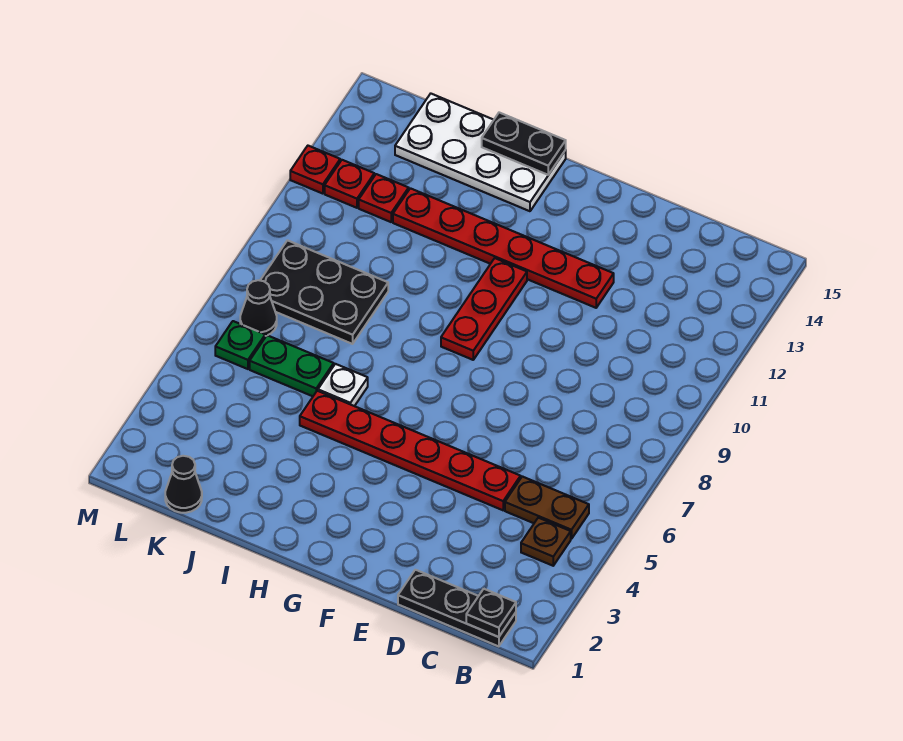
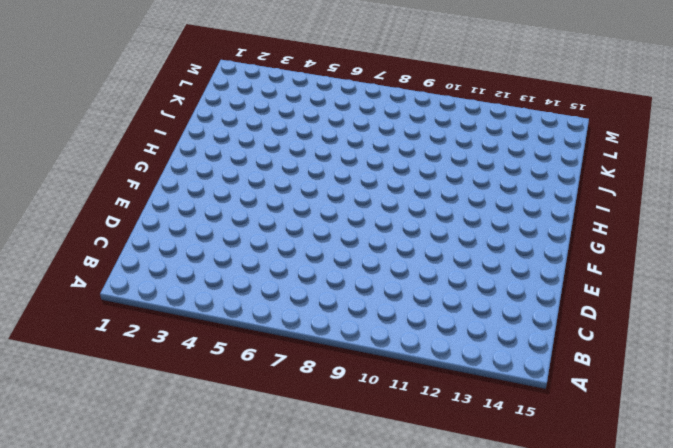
none -> black plate B1:D1 level 1
none -> brown plate B4 level 1
none -> brown plate B5:C5 level 1

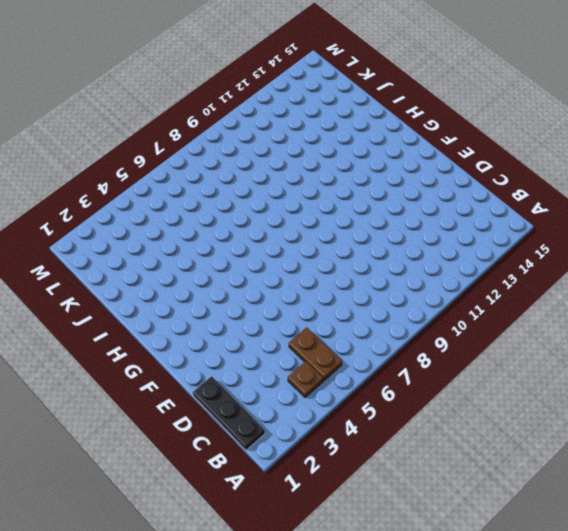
none -> red plate D5:I5 level 1
none -> red plate E12:J12 level 1
none -> red plate G9:G11 level 1

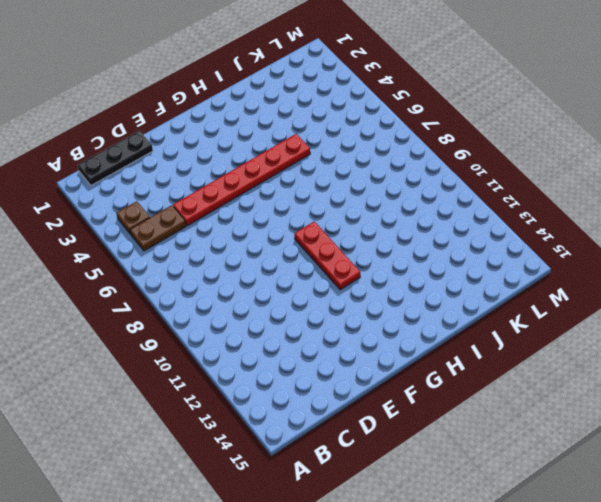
none -> red plate E12:J12 level 1
none -> white plate H14:K15 level 1
none -> white plate I6 level 1

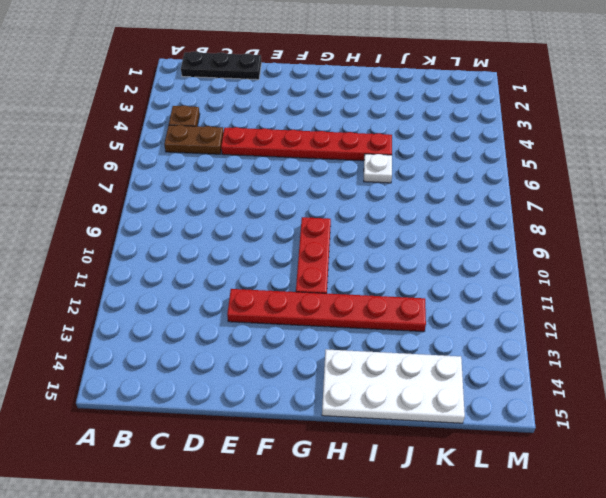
none -> green plate J6:K6 level 1
none -> black plate J8:L9 level 1
none -> black cone K1 level 1

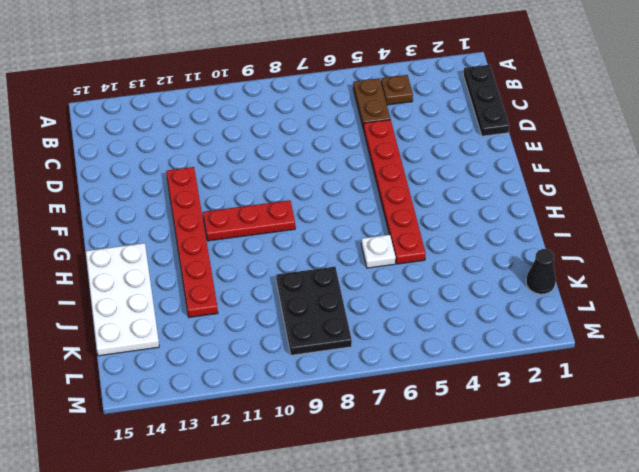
none -> green plate J6:K6 level 1
none -> red plate K12 level 1
none -> green plate L6 level 1

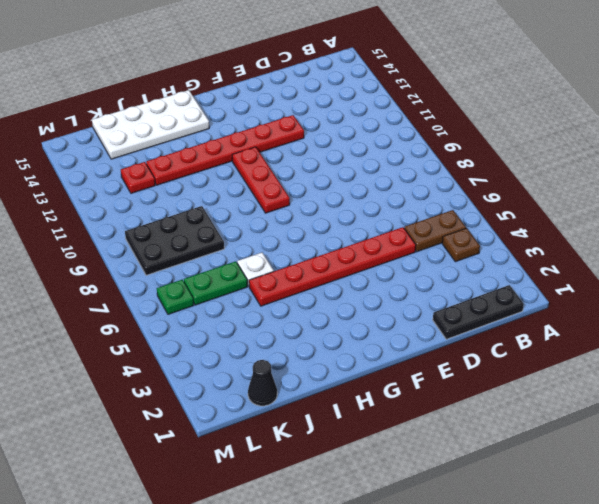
none -> black cone L7 level 1
none -> red plate L12 level 1
none -> red plate M12 level 1

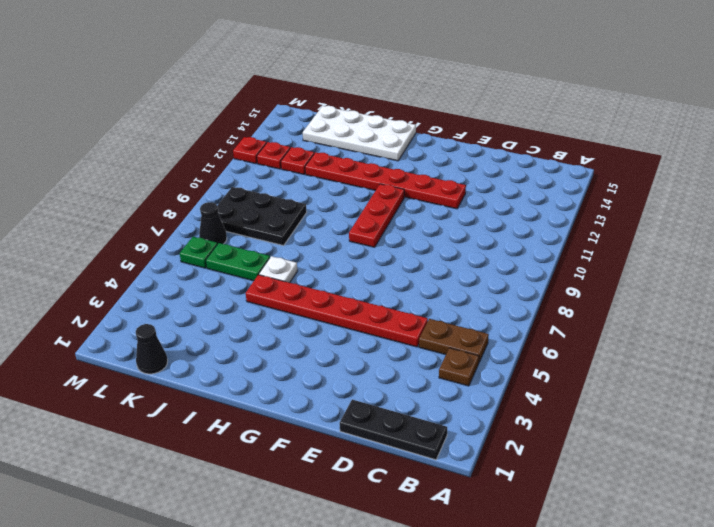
none -> black plate B1 level 2
none -> black plate H15:I15 level 2

